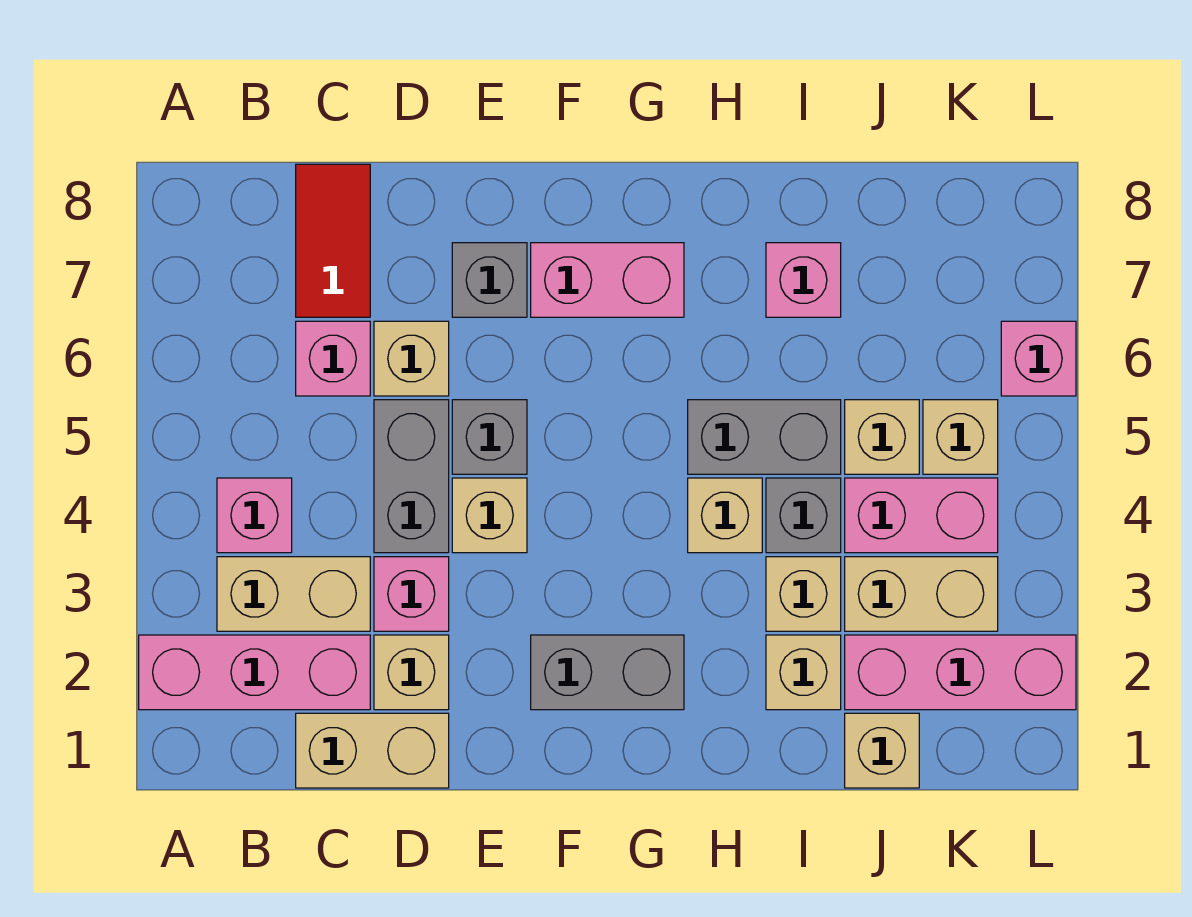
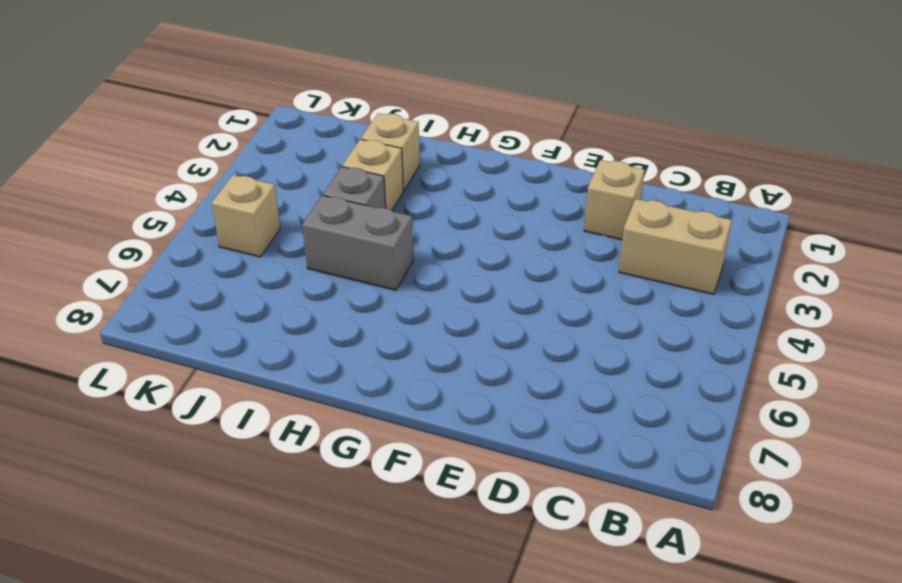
none -> pink brick A2:C2 level 1
none -> pink brick B4 level 1
none -> tan brick C1:D1 level 1

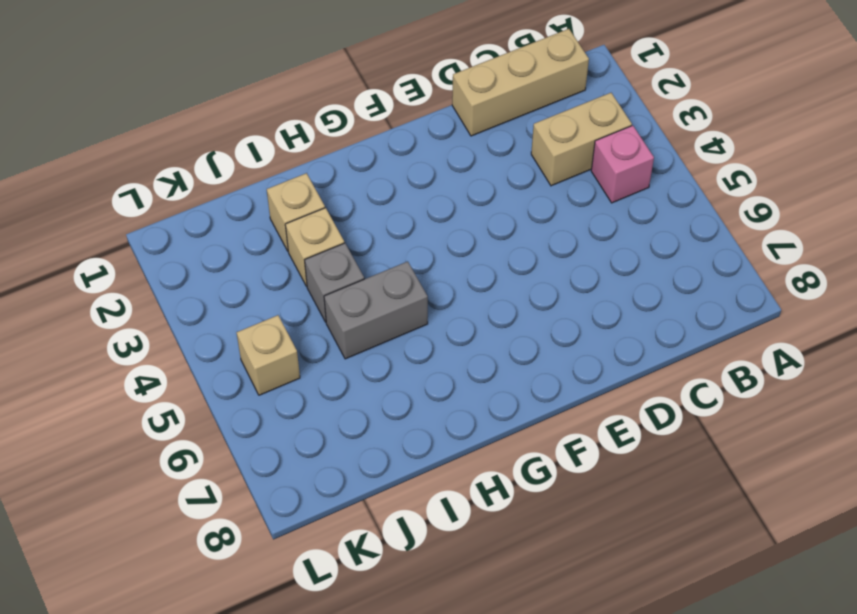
tan brick B1:D1 level 1 -> tan brick C1:D1 level 1
none -> pink brick A2:C2 level 1
none -> pink brick C6 level 1
none -> red tile C7:C8 level 1

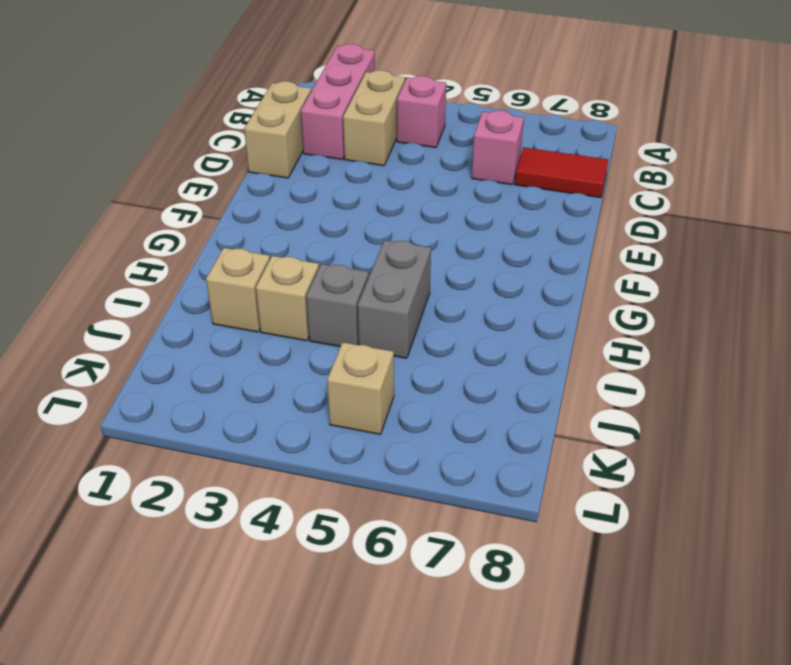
none -> tan brick D2 level 1
none -> pink brick D3 level 1
none -> grey brick D4:D5 level 1

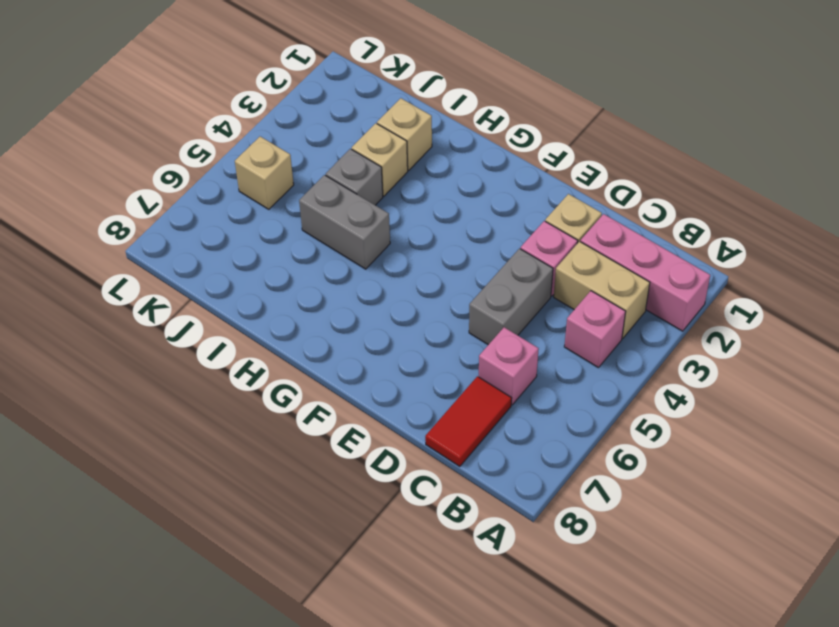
none -> tan brick C1:D1 level 1
none -> tan brick D6 level 1
none -> tan brick E4 level 1

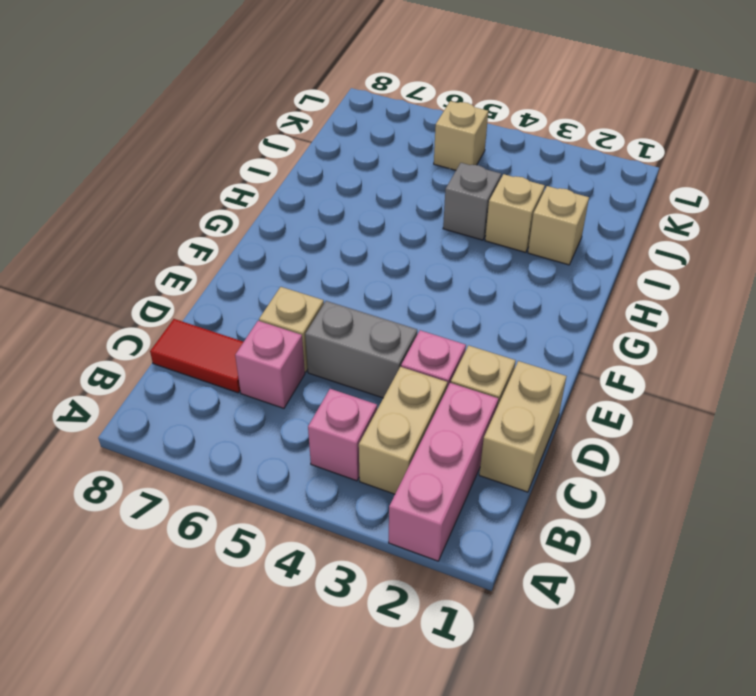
none -> tan brick E4 level 1
none -> grey brick E5 level 1
none -> grey brick E7 level 1

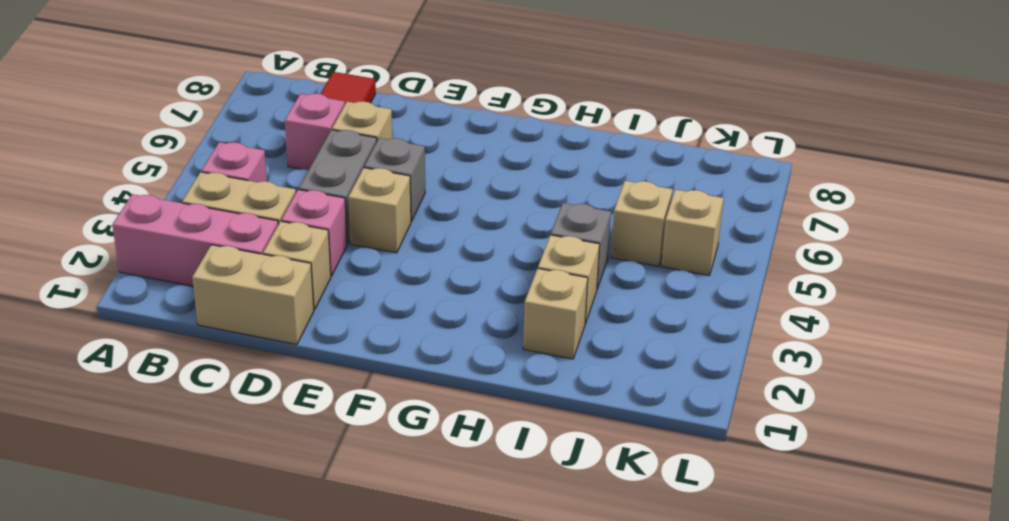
none -> grey brick E7 level 1
none -> grey brick F2:G2 level 1
none -> pink brick F7:G7 level 1

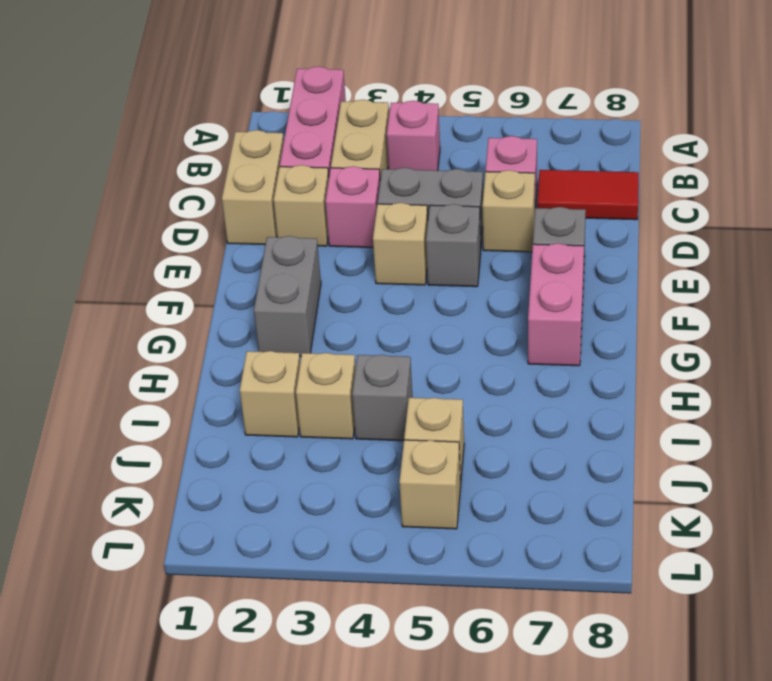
none -> tan brick H4 level 1
none -> grey brick H5:I5 level 1
none -> pink brick I7 level 1

